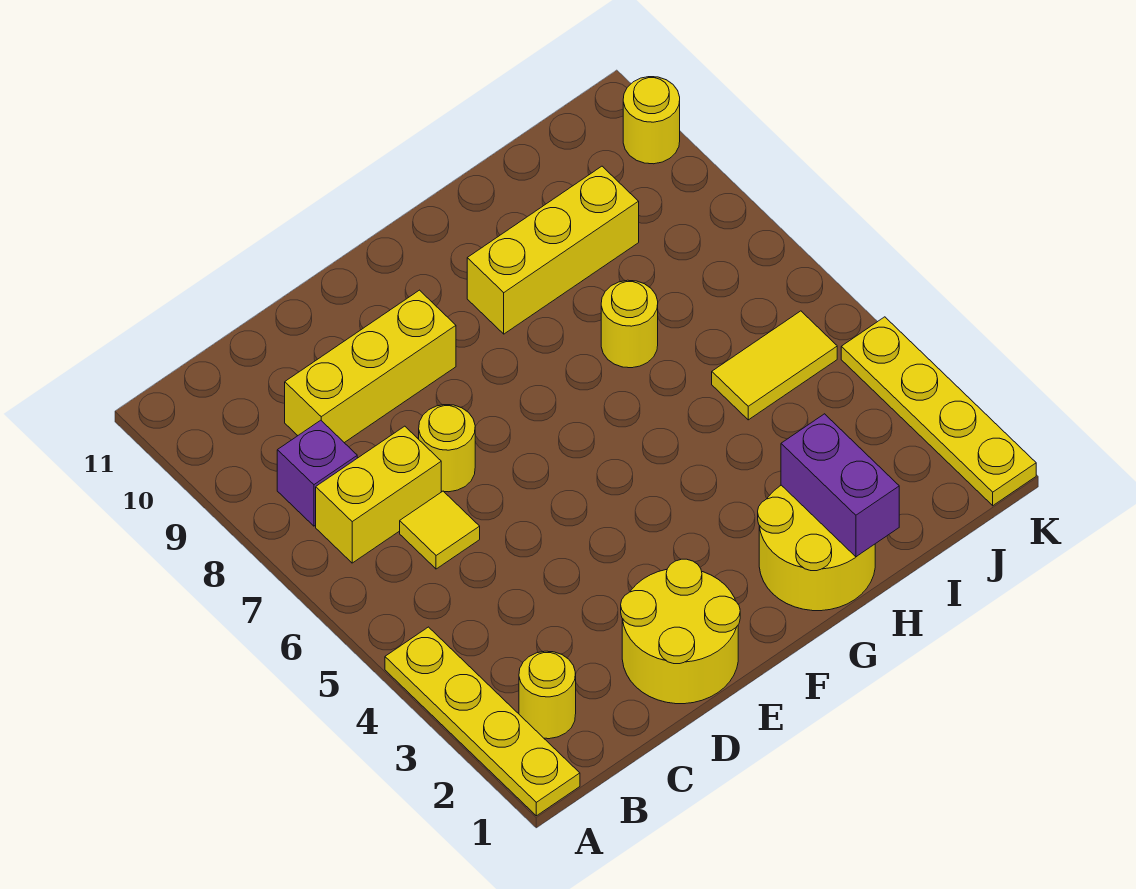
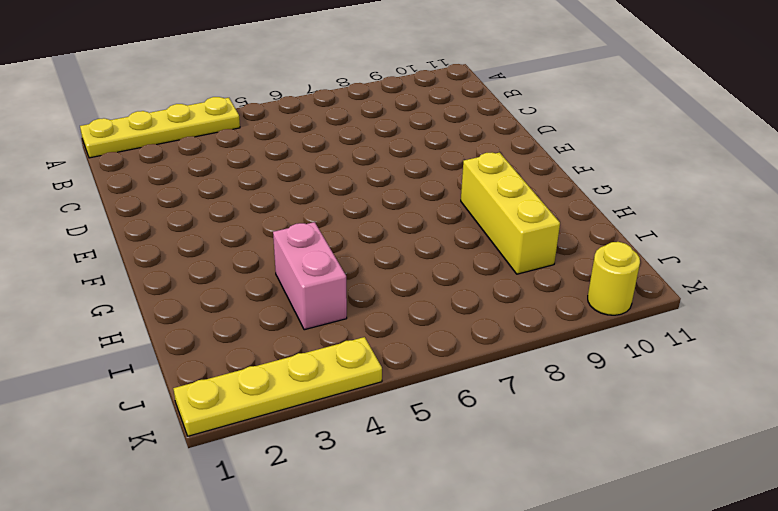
pink brick H4:I4 level 1 -> none
none -> yellow round brick B2 level 1
none -> yellow brick B7:C7 level 1
none -> purple brick B8 level 1

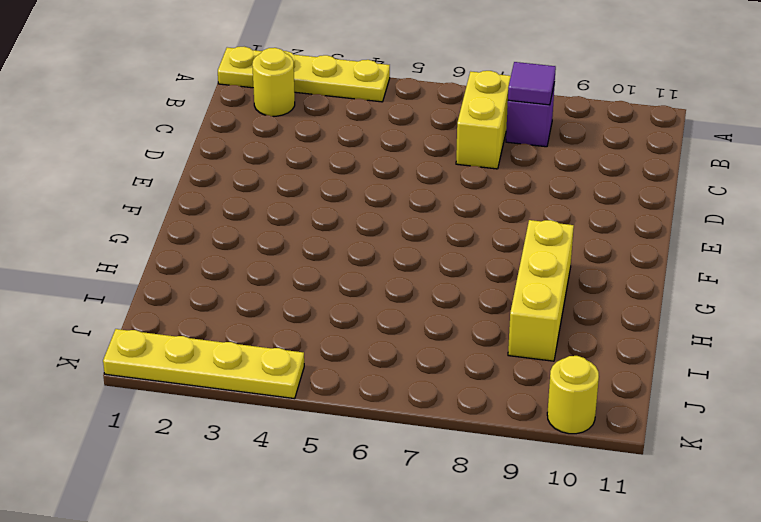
purple tile B8 level 2 -> none
none -> yellow tile C6 level 1
none -> yellow brick C9:E9 level 1
none -> yellow round brick D1:E2 level 1

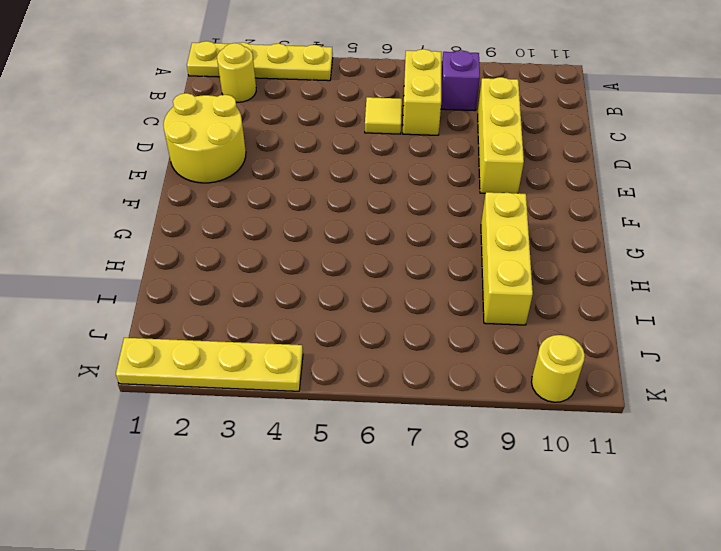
none -> yellow round brick D7 level 1
none -> yellow round brick G1:H2 level 1
none -> yellow round brick H7 level 1

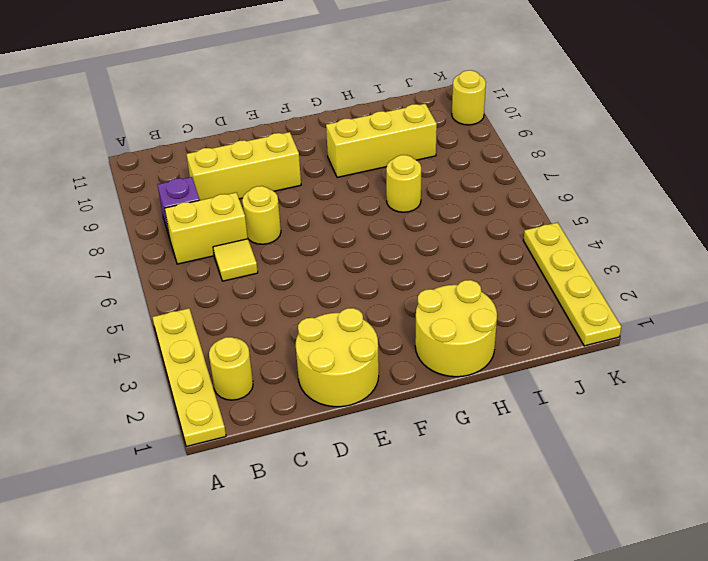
none -> yellow tile I5:J5 level 1
none -> purple brick H1:H2 level 2

